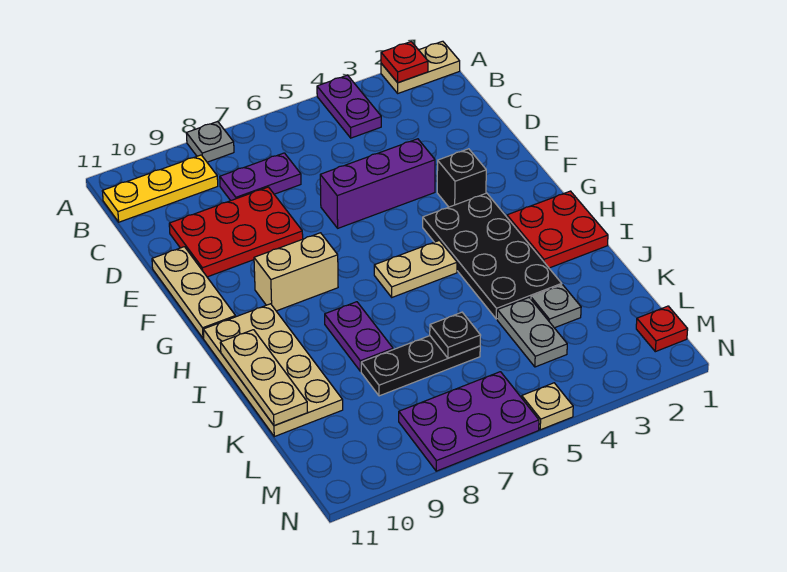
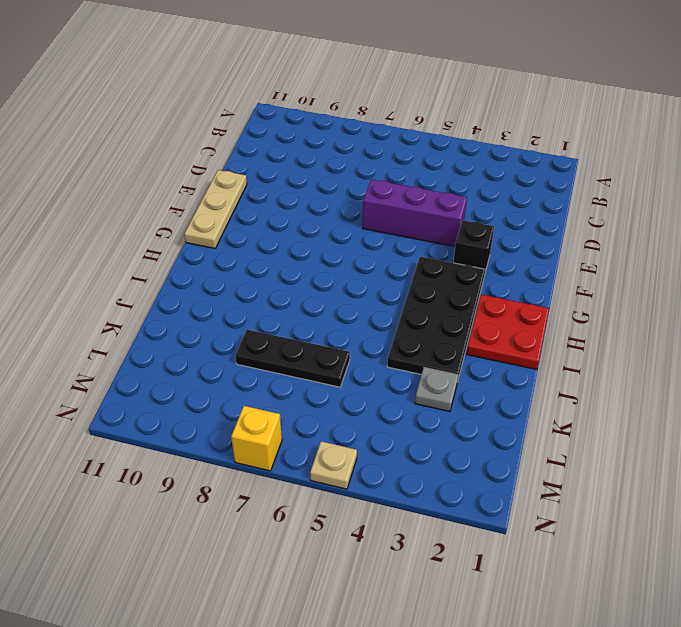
yellow brick N7 level 1 -> purple plate M6:N8 level 1
none -> tan plate A1:A2 level 1
none -> purple plate A4:B4 level 1
none -> grey plate A8 level 1

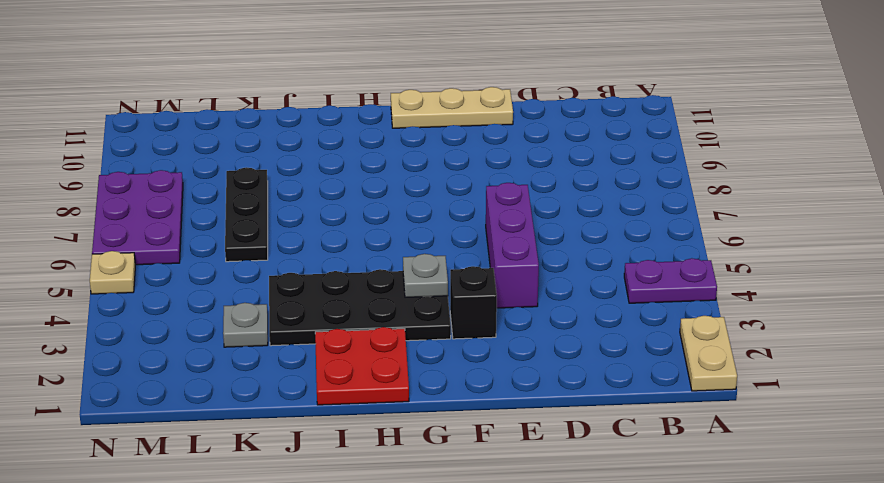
grey plate G4 level 2 -> grey plate A8 level 1
none -> yellow plate B9:B11 level 1
none -> purple plate C7:C8 level 1
none -> red plate D8:E10 level 1

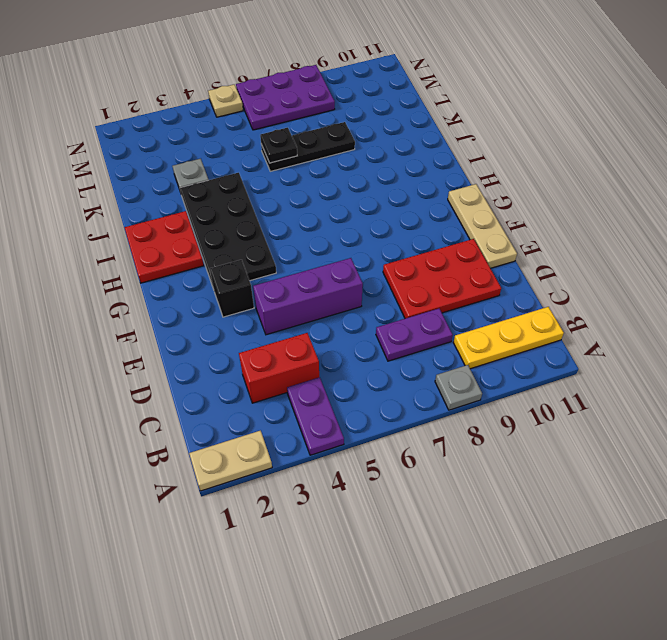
red brick C3:C4 level 1 -> none
none -> tan brick G8:G9 level 1
none -> tan plate H5:H6 level 1
none -> tan plate H10:K11 level 1

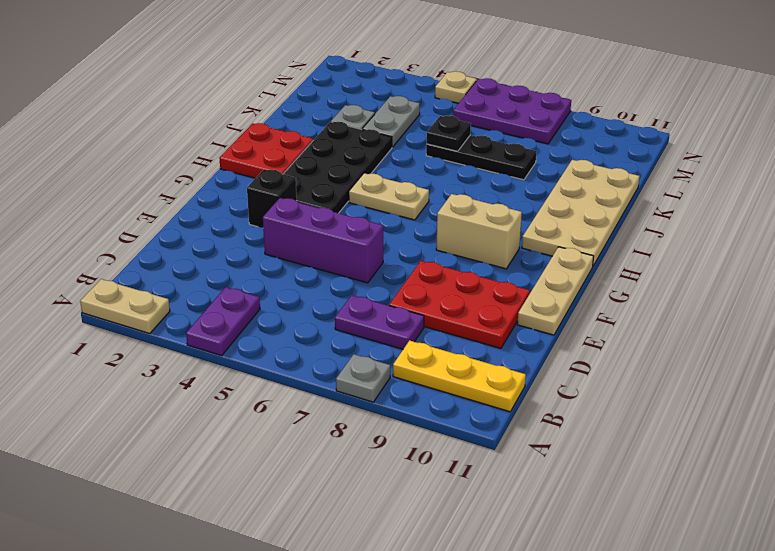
none -> purple plate I8:J8 level 1
none -> red plate M1 level 1
none -> red plate A2 level 2

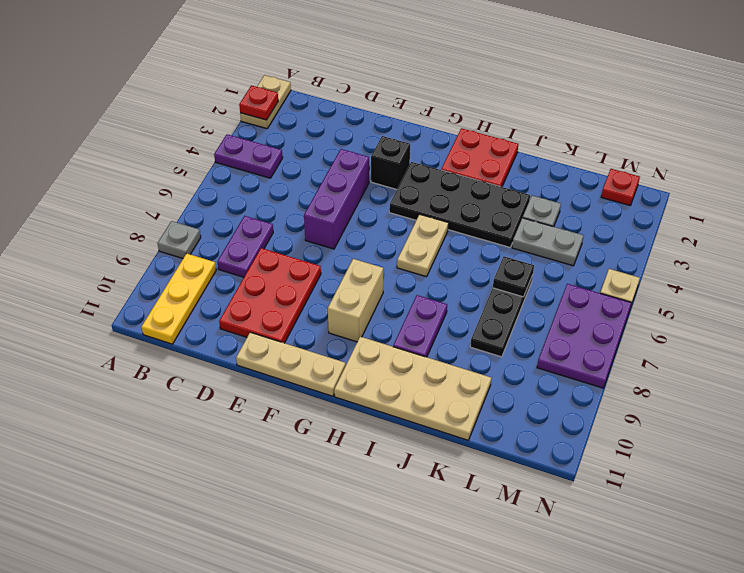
purple plate I8:I9 level 1 -> purple plate I8:J8 level 1
none -> tan plate I11:K11 level 2

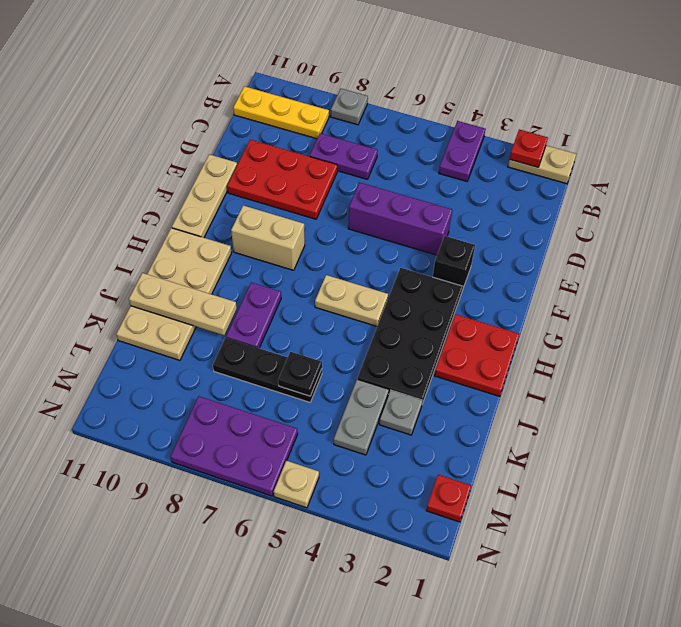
tan plate J9:J11 level 2 -> tan plate I11:K11 level 2

